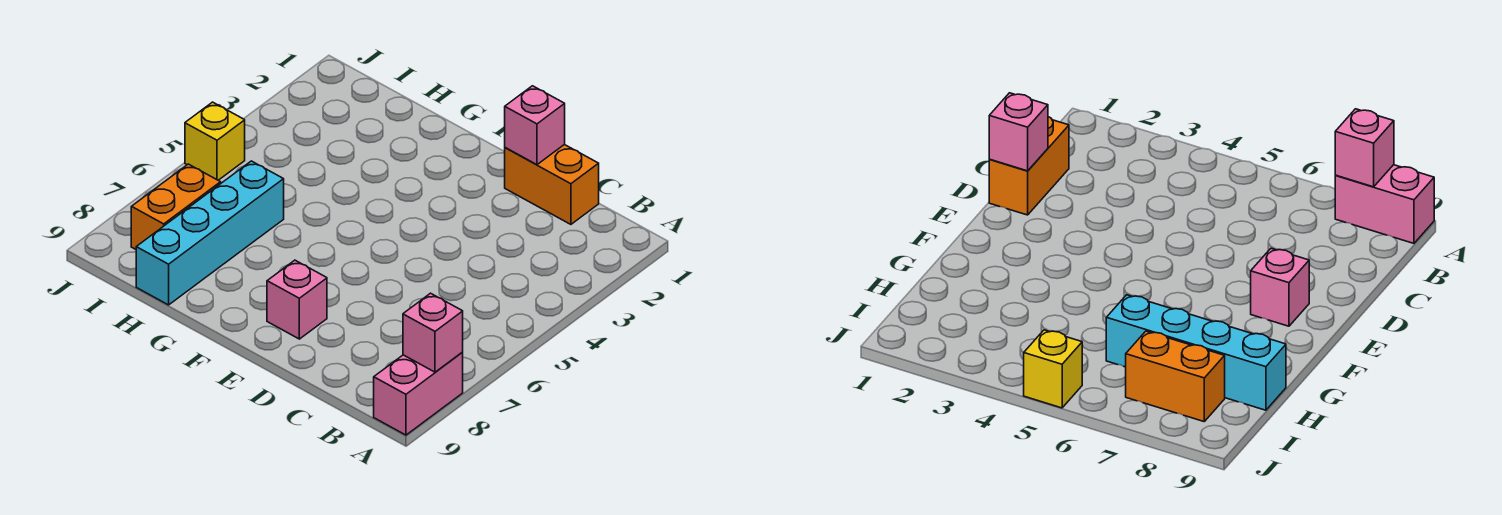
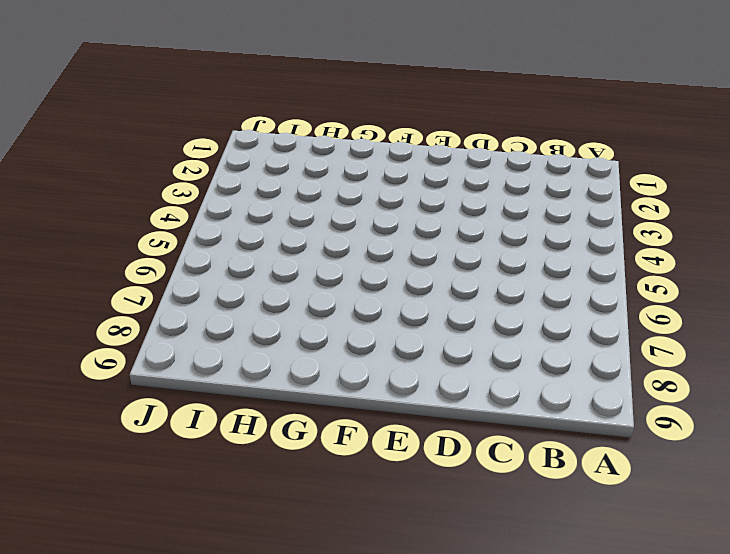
none -> pink brick A8:A9 level 1
none -> orange brick C1:D1 level 1

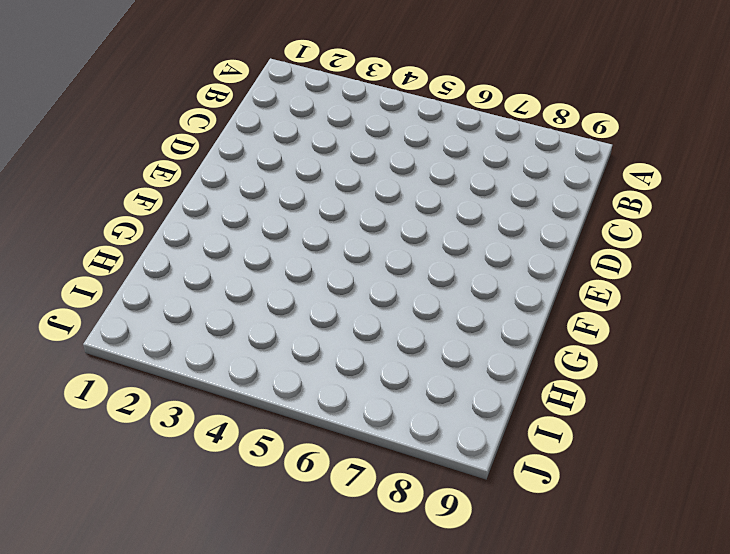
none -> pink brick A8:A9 level 1
none -> orange brick C1:D1 level 1

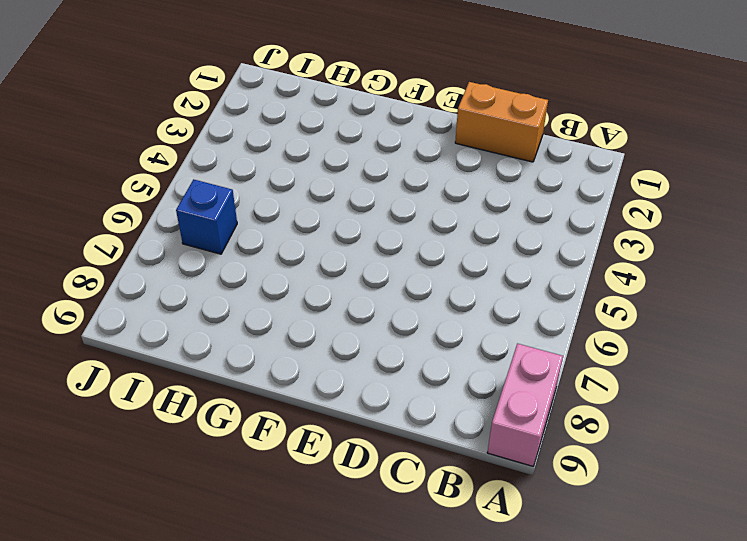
blue brick I6 level 1 -> none
none -> pink brick E8 level 1
none -> cyan brick H6:H9 level 1

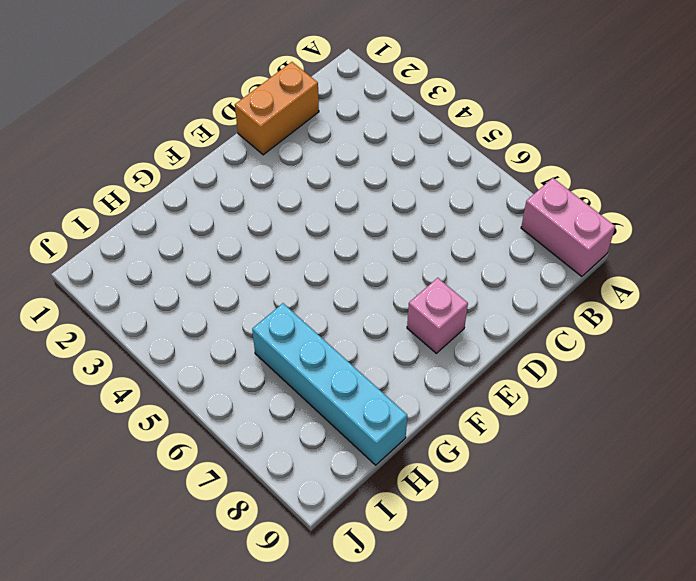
none -> orange brick I7:I8 level 1
none -> yellow brick J5 level 1

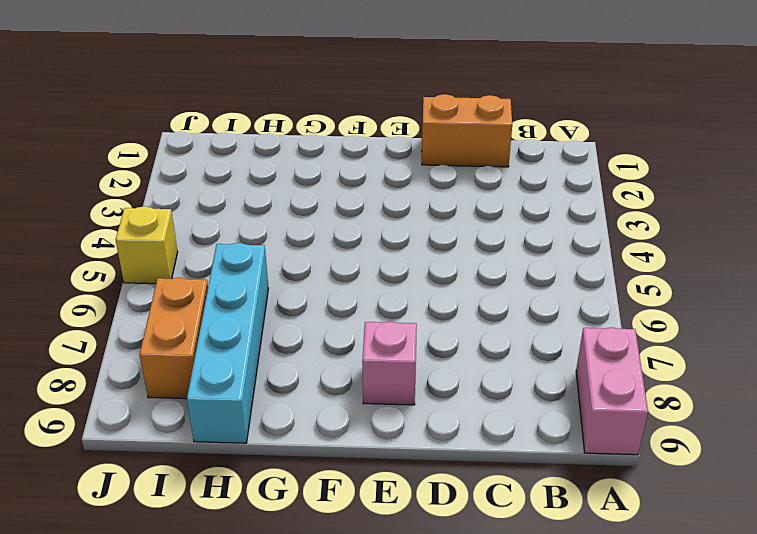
none -> pink brick A8 level 2
none -> pink brick D1 level 2

